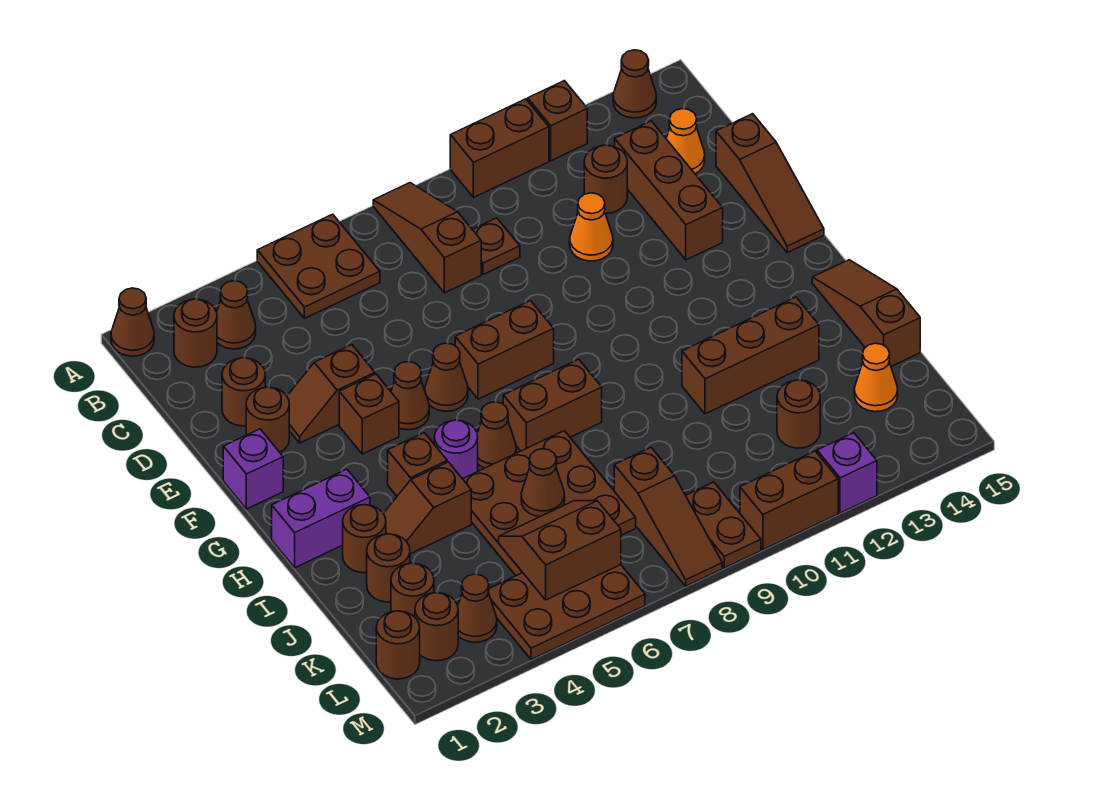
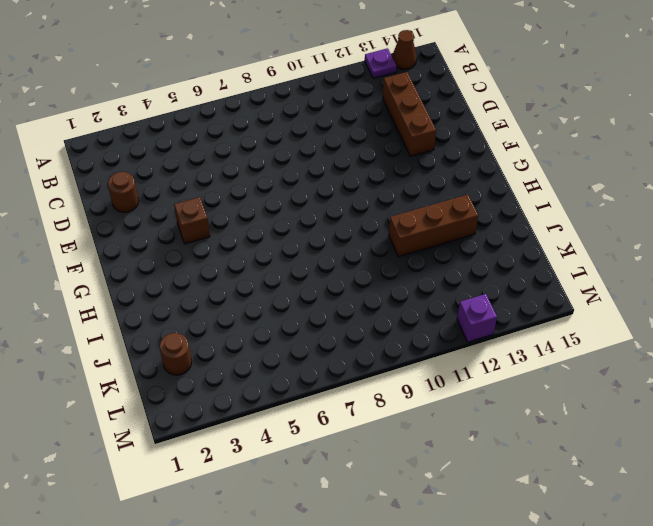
purple plate A13 level 1 -> none
none -> brown cone A1 level 1
none -> brown plate A5:B6 level 1
none -> brown slope A8:C8 level 1 top C
none -> brown brick A10:A11 level 1

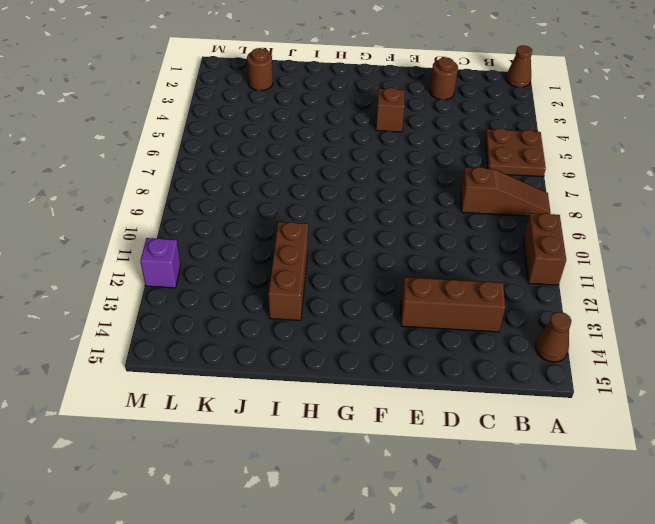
none -> brown brick A12 level 1
none -> brown round brick B2 level 1
none -> brown cone B3 level 1
none -> brown plate C9 level 1

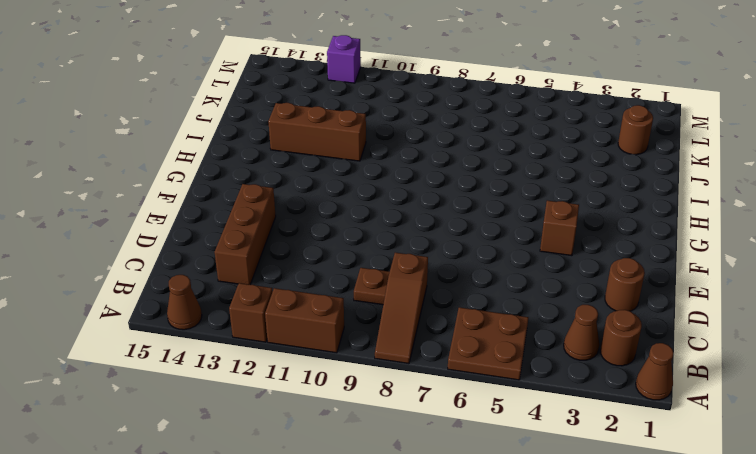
none -> brown round brick C12 level 1
none -> orange cone C14 level 1
none -> orange cone D11 level 1
none -> brown slope D15:F15 level 1 top D

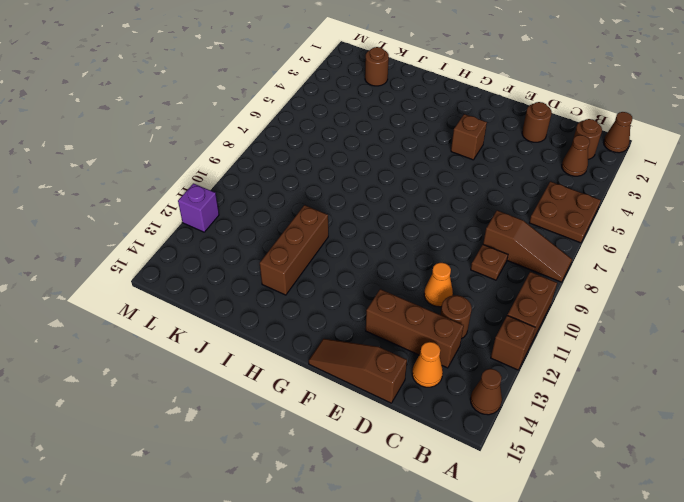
none -> brown round brick E2 level 1
none -> brown slope E3:E4 level 1 top 4
none -> purple brick F1 level 1
none -> brown cone F5 level 1

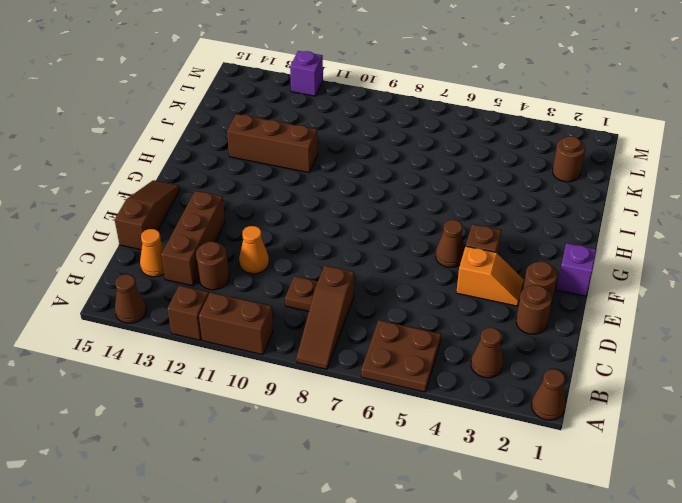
orange slope E3:E4 level 1 top 4 -> brown slope E3:E4 level 1 top 4
none -> brown round brick B2 level 1
none -> brown cone F6 level 1
none -> brown brick F7:F8 level 1
none -> purple brick H1:H2 level 1

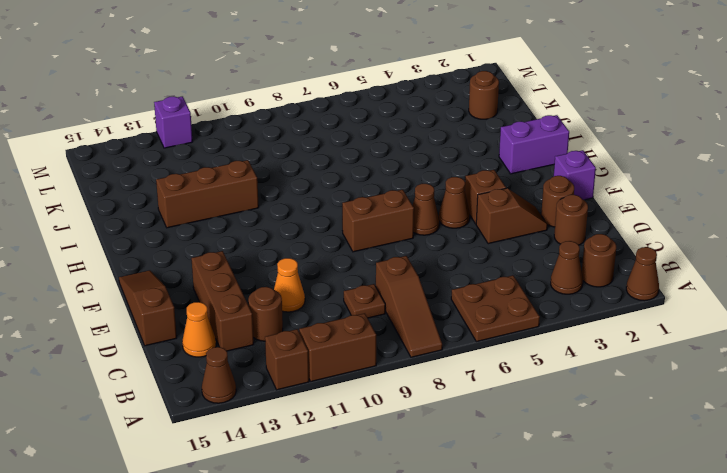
none -> brown brick H4 level 1
none -> purple round brick H5 level 1
none -> brown cone H6 level 1
none -> brown brick H7:H8 level 1

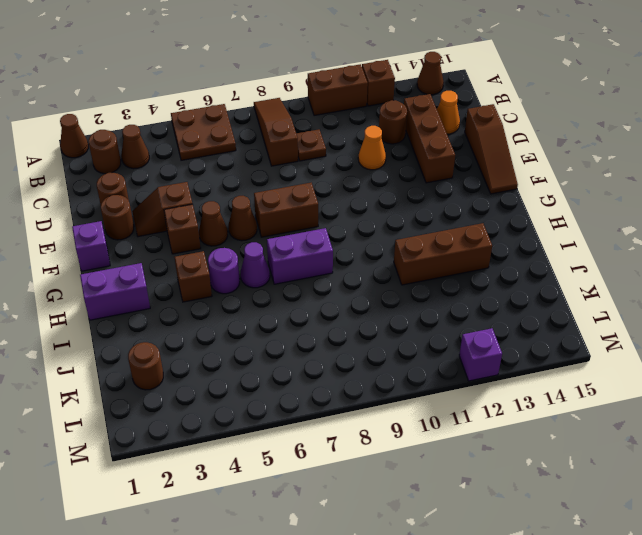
purple cone H6 level 1 -> brown cone H6 level 1
purple brick H7:H8 level 1 -> brown brick H7:H8 level 1
none -> brown slope H15:J15 level 1 top J
none -> brown round brick I2 level 1
none -> brown slope I3:I4 level 1 top 4
none -> brown plate I5:K7 level 1

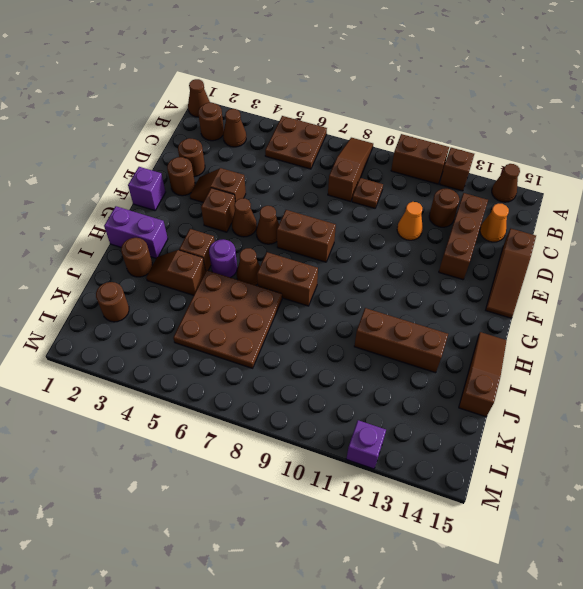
none -> brown round brick J2 level 1
none -> brown slope K8:M8 level 1 top K
none -> brown round brick K12 level 1
none -> orange cone K14 level 1

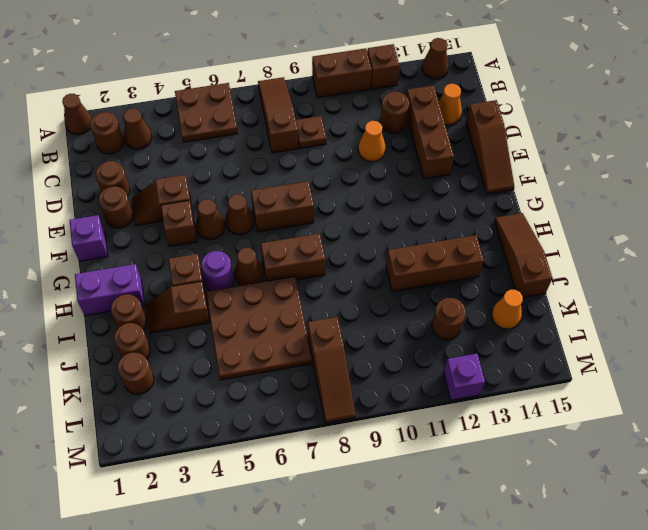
none -> brown round brick L1 level 1
none -> brown round brick L2 level 1
none -> brown cone L3 level 1
none -> brown plate L4:M6 level 1

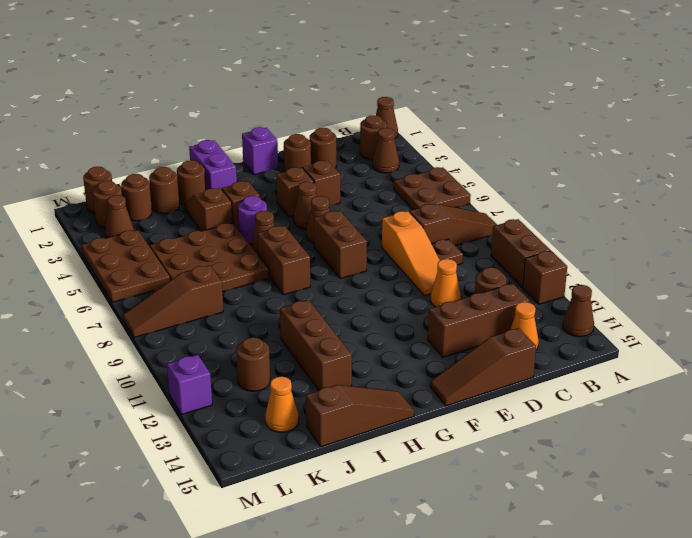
orange slope D8:D10 level 1 top 8 -> none
none -> brown plate L9:M9 level 1
none -> brown brick M10:M11 level 1
none -> brown cone J6 level 2
none -> brown slope K5:L6 level 2 top L

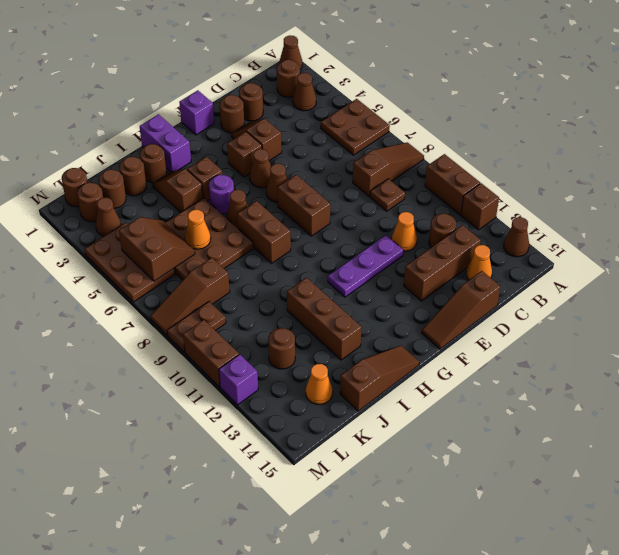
purple plate E11:G11 level 1 -> none
orange cone J6 level 2 -> brown cone J6 level 2

